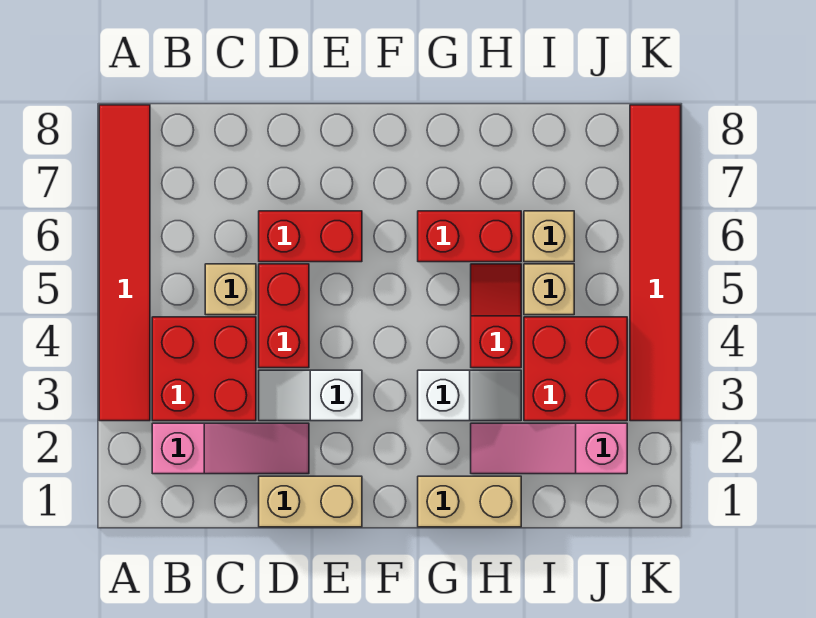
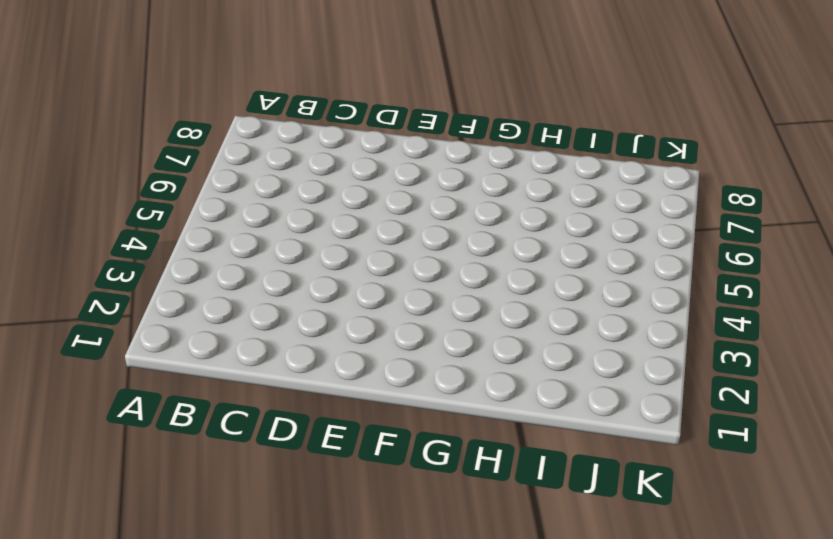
none -> red tile A3:A8 level 1
none -> pink slope B2:D2 level 1 top B
none -> red brick B3:C4 level 1

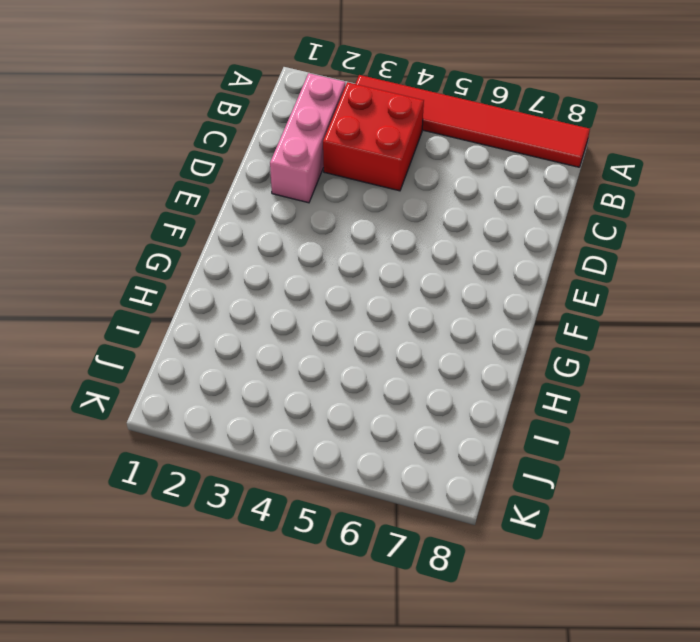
pink brick B2:D2 level 1 -> pink slope B2:D2 level 1 top B
none -> tan brick C5 level 1
none -> tan brick D1:E1 level 1
none -> white slope D3:E3 level 1 top E

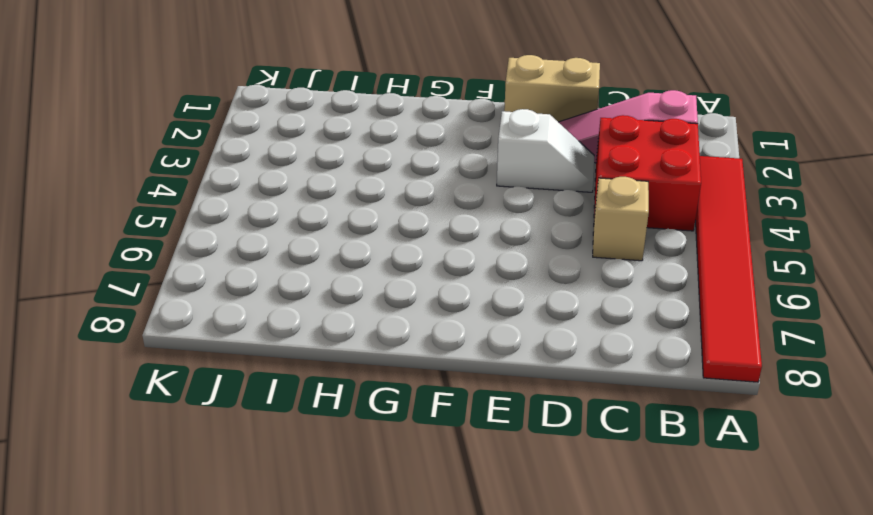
none -> red brick D4:D5 level 1
none -> red brick D6:E6 level 1
none -> tan brick G1:H1 level 1

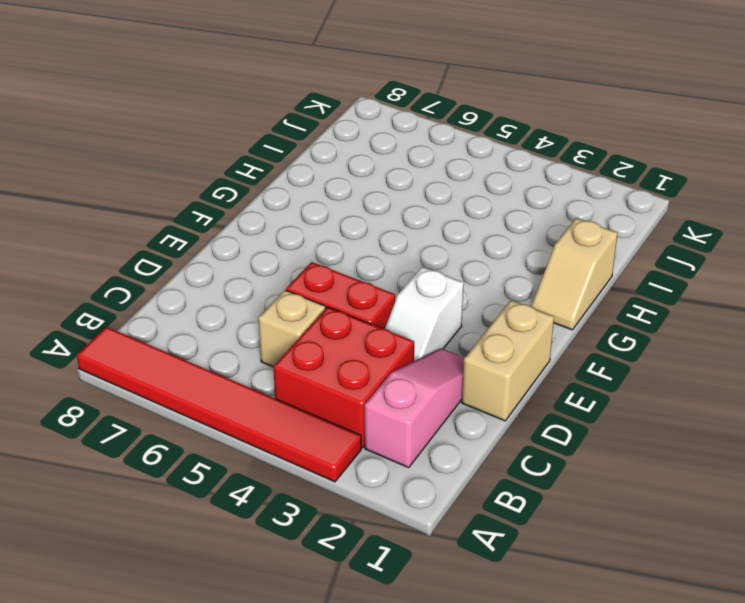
tan slope G1:H1 level 1 top H -> tan brick G1:H1 level 1
none -> red brick D6:E6 level 1
none -> white slope G3:H3 level 1 top G
none -> red brick G6:H6 level 1

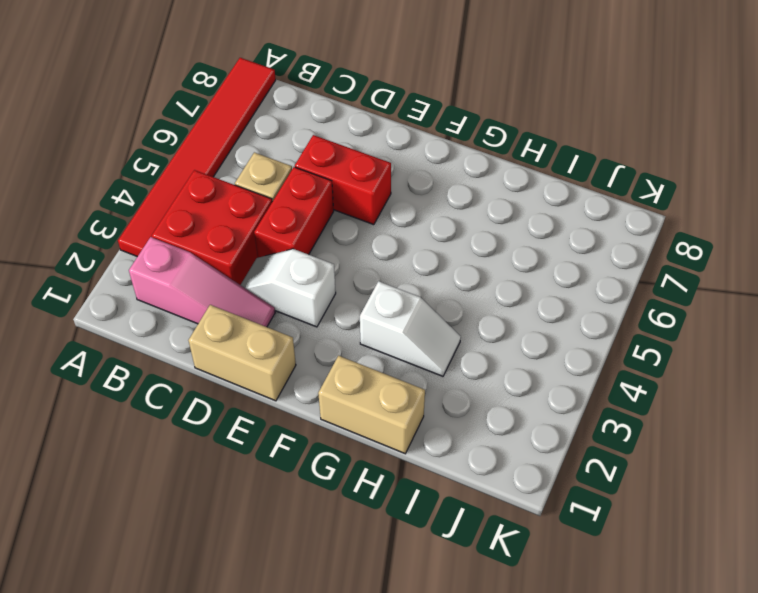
none -> red brick G6:H6 level 1
none -> pink slope H2:J2 level 1 top J
none -> red slope H4:H5 level 1 top 4

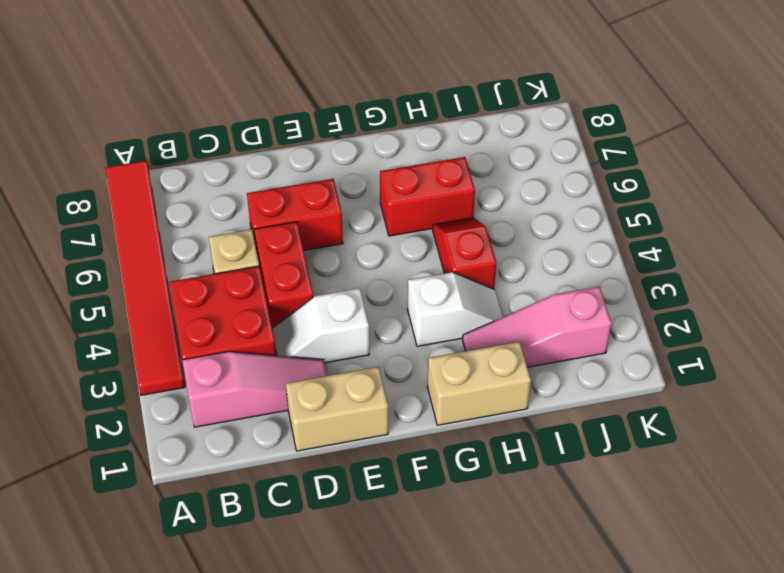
none -> red brick I3:J4 level 1
none -> tan brick I5 level 1
none -> tan brick I6 level 1

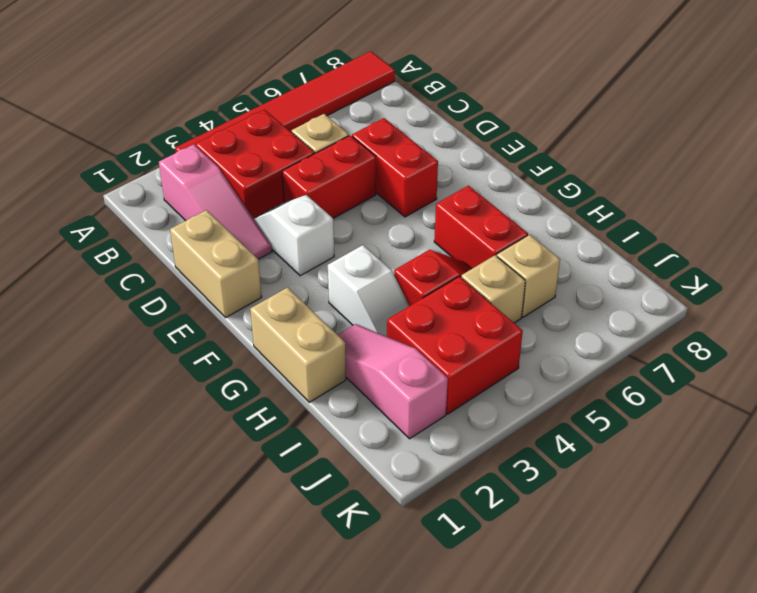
none -> red tile K3:K8 level 1

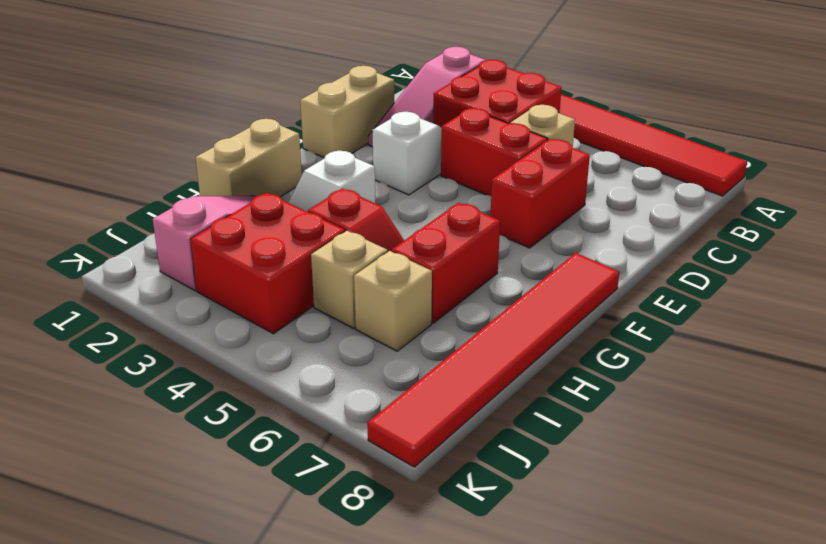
red tile F8:K8 level 1 -> red tile K3:K8 level 1

